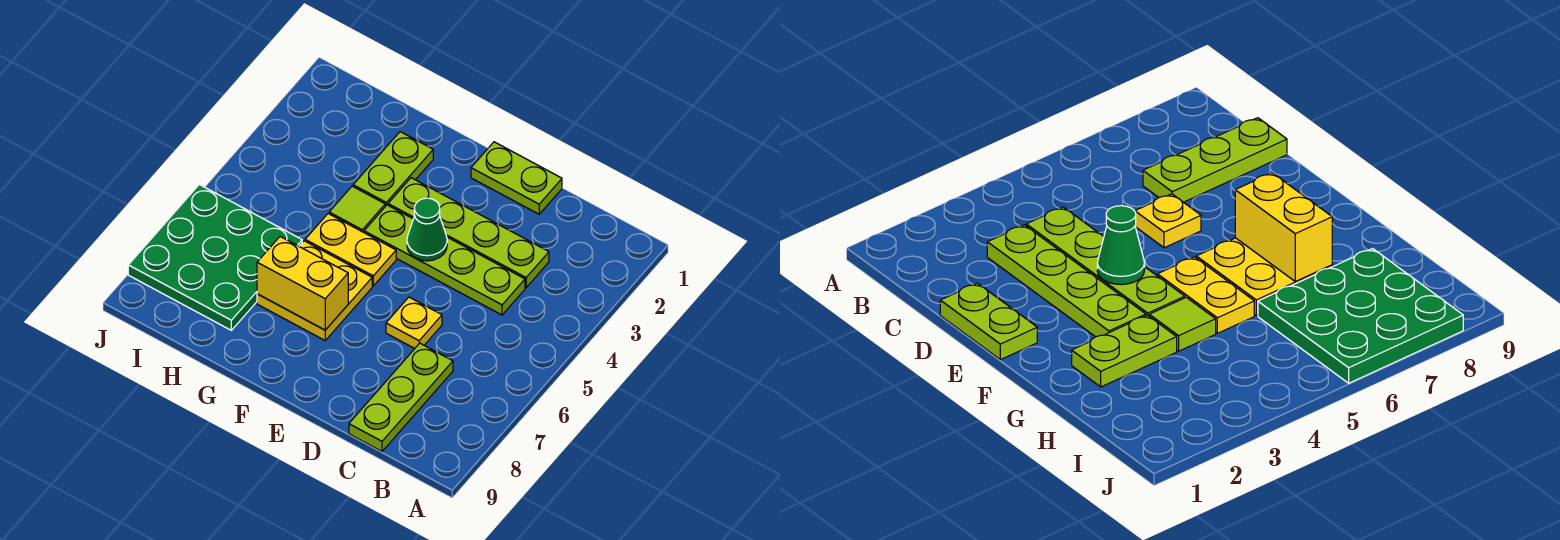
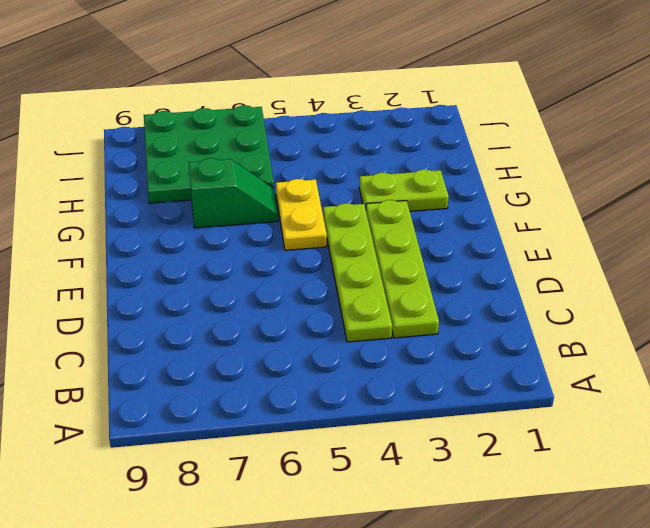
green slope G6:G7 level 1 top 7 -> yellow plate F6:G7 level 1
none -> lime plate C7:C9 level 1
none -> lime plate D1:E1 level 1
none -> yellow plate D6 level 1

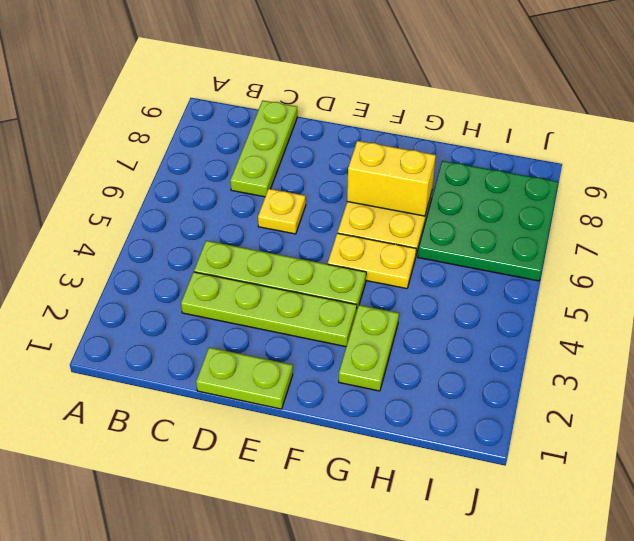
none -> lime tile G4 level 1
none -> green cone E4 level 2

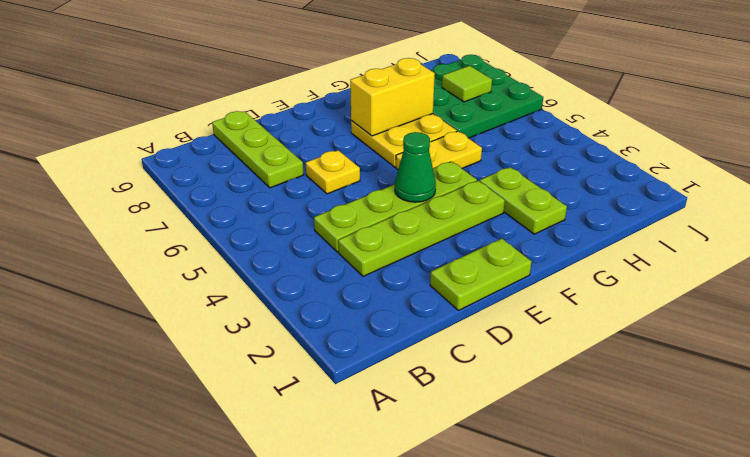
lime tile I7 level 2 -> lime tile G4 level 1

